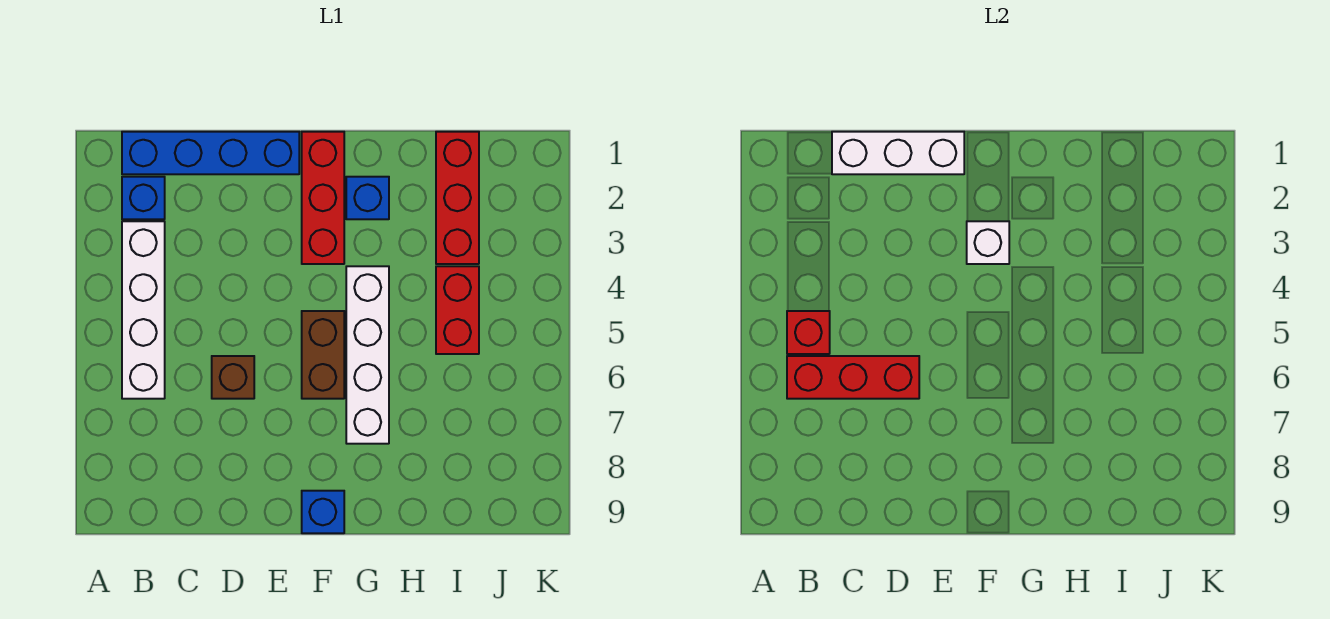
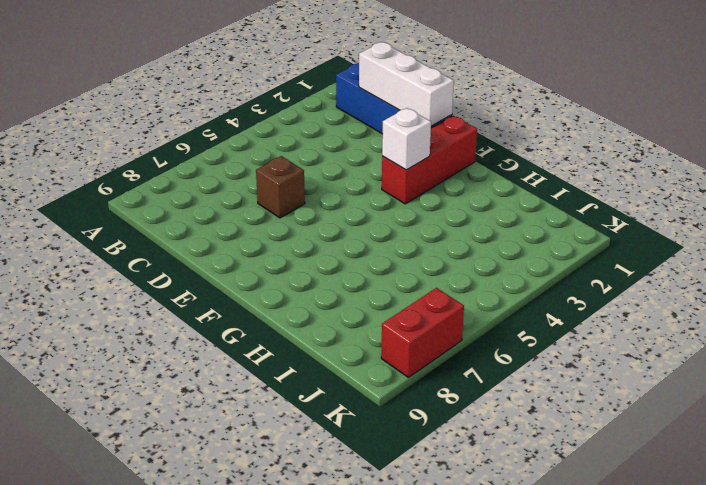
red brick K7:K8 level 1 -> red brick I4:I5 level 1
none -> blue brick B2 level 1
none -> white brick B3:B6 level 1
none -> brown brick F5:F6 level 1

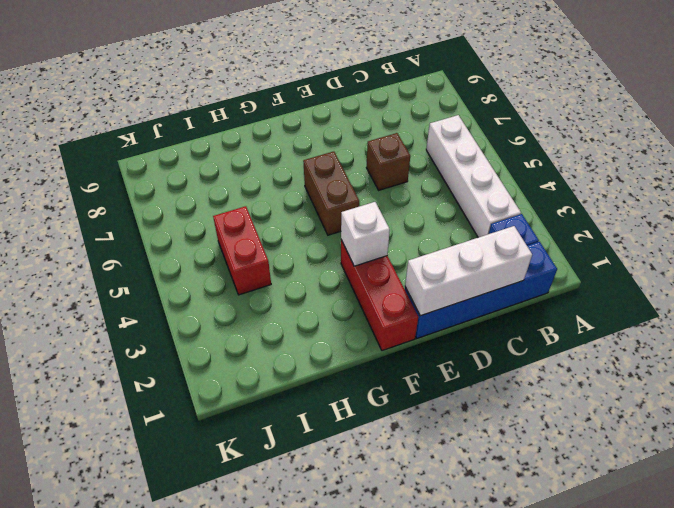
none -> blue brick F9 level 1
none -> blue brick G2 level 1
none -> white brick G4:G7 level 1

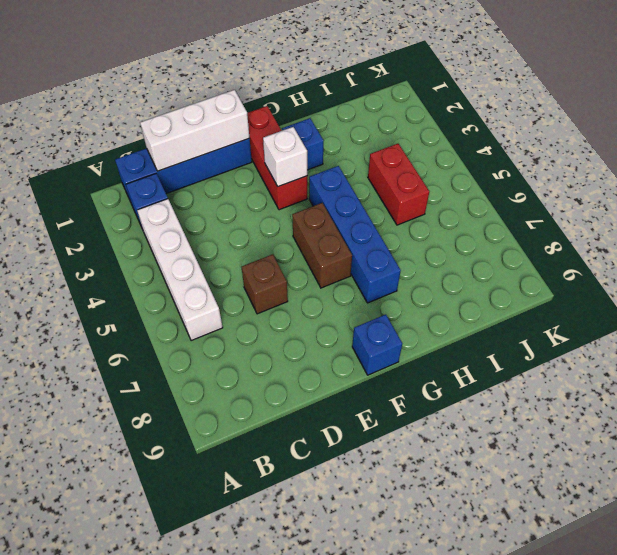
blue brick G4:G7 level 1 -> white brick G4:G7 level 1
none -> red brick I1:I3 level 1
none -> red brick B5 level 2
none -> red brick B6:D6 level 2

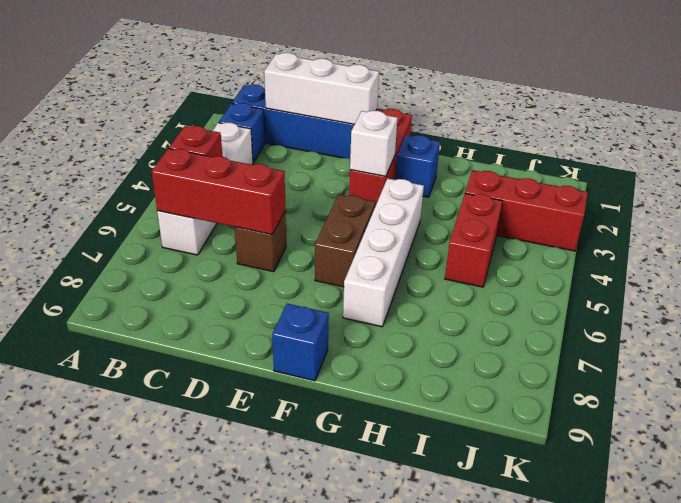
red brick I3:K3 level 1 -> red brick I1:I3 level 1

